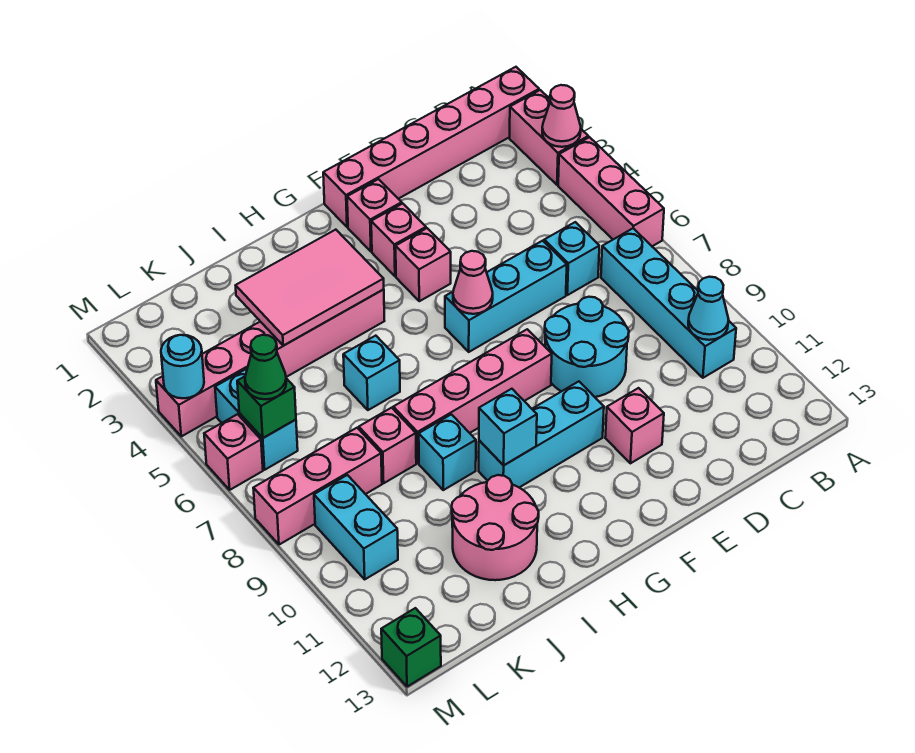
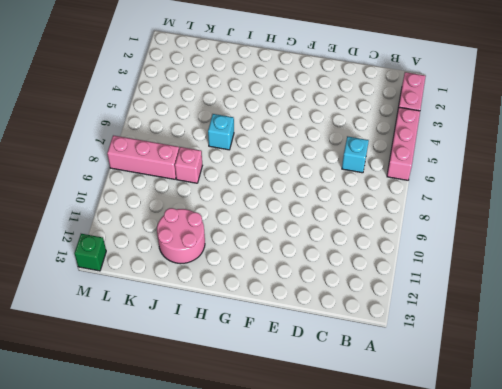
none -> pink brick A1:F1 level 1
none -> cyan brick B7:B10 level 1
none -> cyan brick D6:F6 level 1
none -> cyan round brick D8:E9 level 1

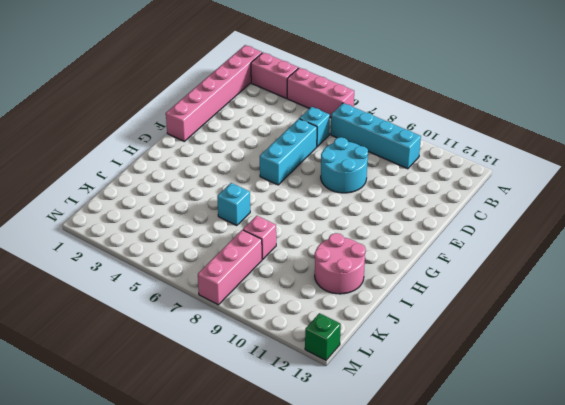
none -> pink brick E11 level 1
none -> pink brick F2 level 1
none -> pink brick F3 level 1
none -> pink brick F4 level 1

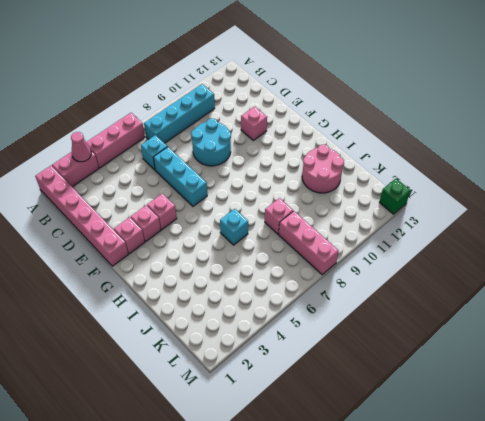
none -> pink brick F8:I8 level 1
none -> cyan brick F10:H10 level 1
none -> pink brick H4:M4 level 1
none -> cyan brick I9 level 1

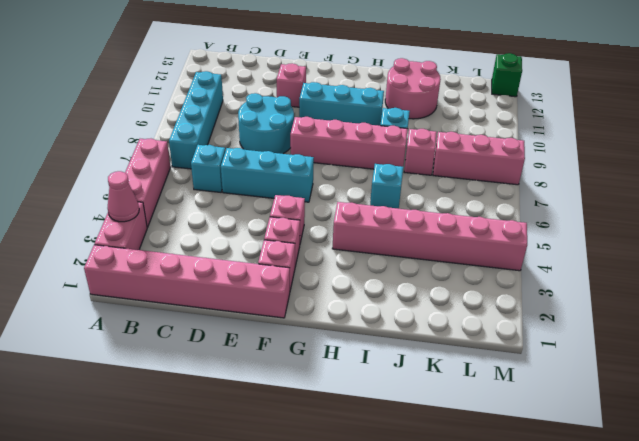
none -> cyan brick L5:L6 level 1
none -> cyan brick L9:L10 level 1
none -> pink brick M6 level 1
none -> cyan cone B10 level 2

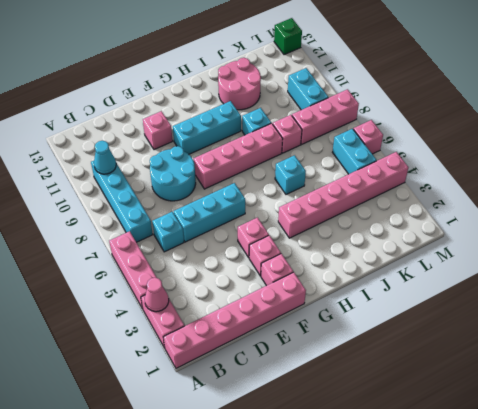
none -> pink cone F6 level 2
none -> pink tile H3:J4 level 2
none -> cyan brick H10 level 2
none -> green brick L6 level 2

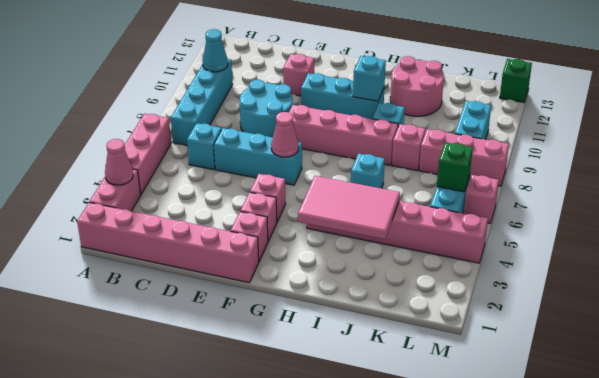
none -> cyan round brick M4 level 2
none -> green cone L6 level 3

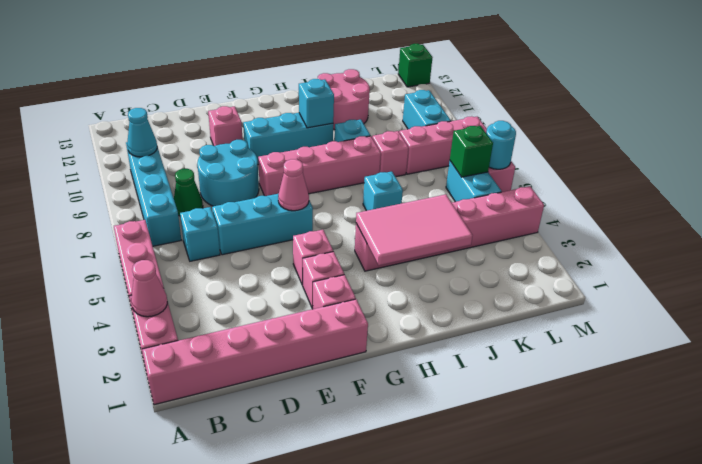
green cone C8 level 1 -> green cone L6 level 3
cyan round brick M6 level 2 -> cyan round brick M4 level 2

